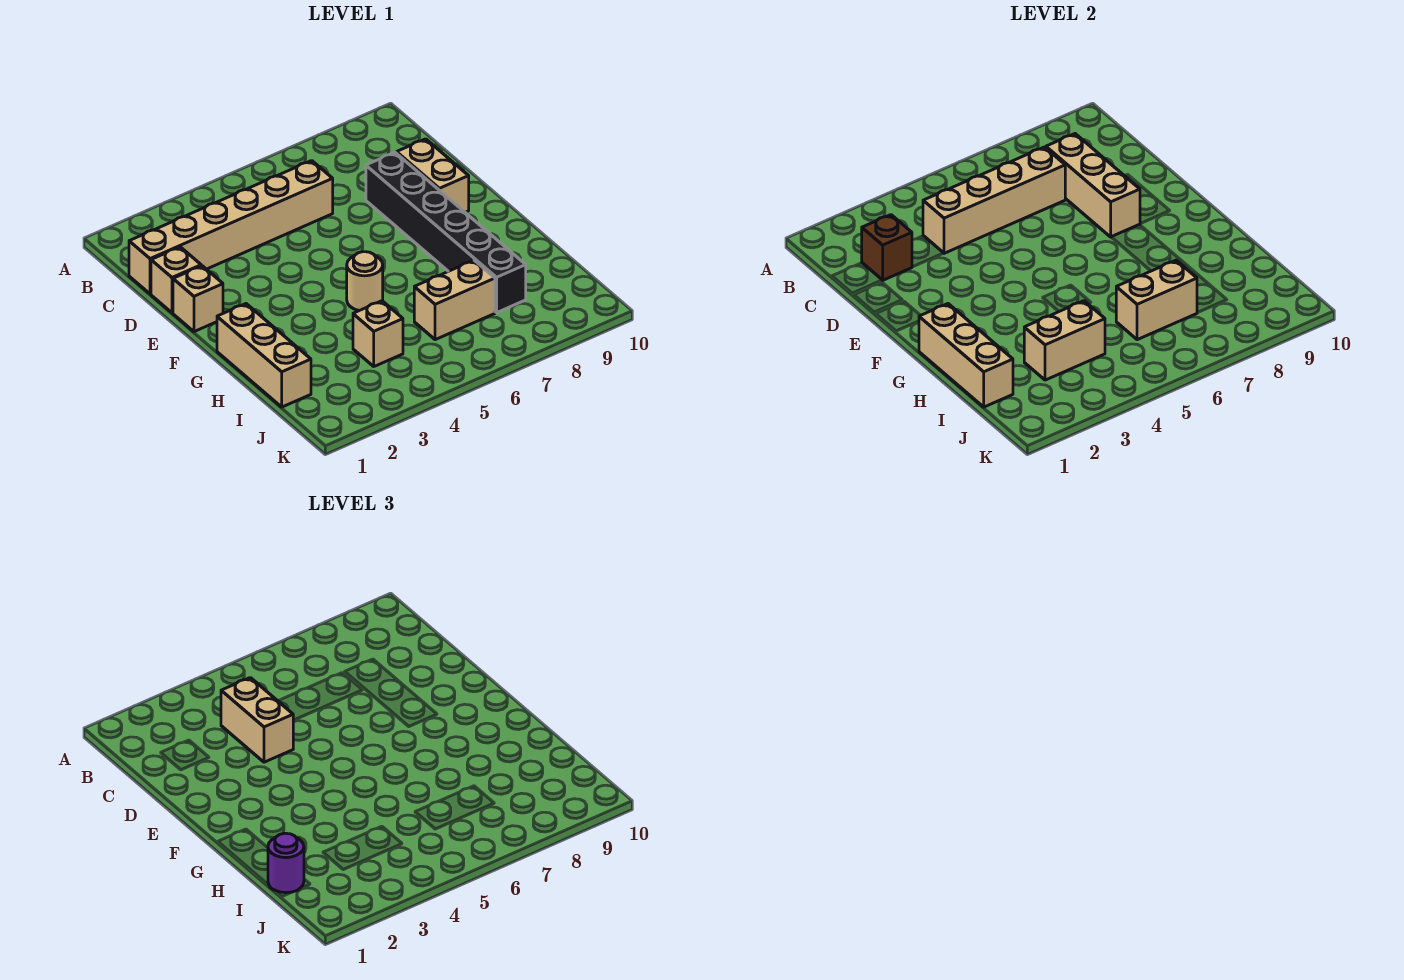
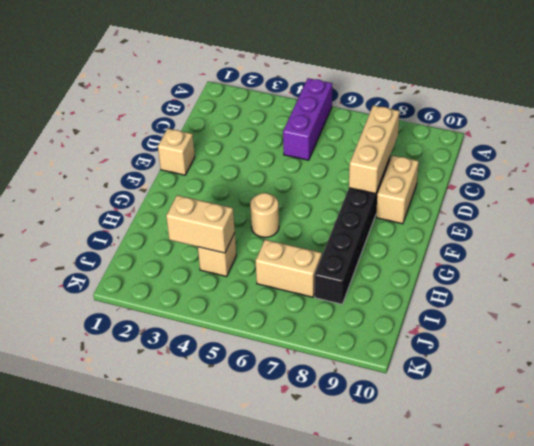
purple brick A5:C5 level 1 -> tan brick C1:C6 level 1
none -> tan brick D1 level 1
none -> tan brick G1:I1 level 1
none -> brown brick C2 level 2

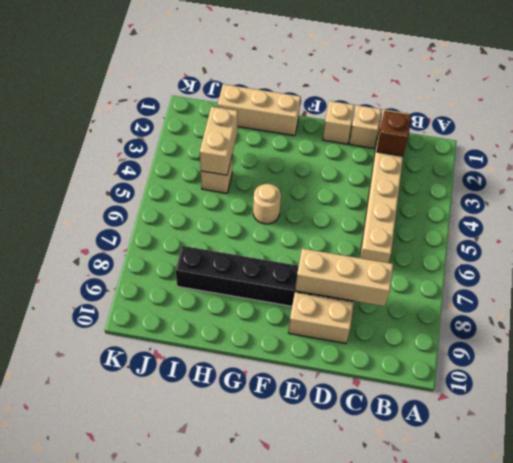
none -> tan brick I6:I7 level 1
none -> tan brick C4:C7 level 2
none -> tan brick G1:I1 level 2

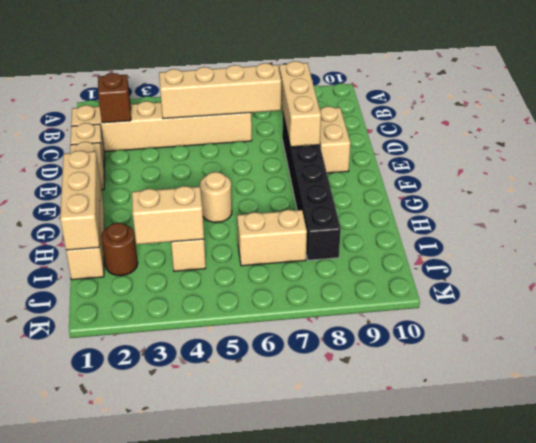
brown round brick I2 level 1 -> none
none -> tan brick I6:I7 level 2
none -> tan brick C4:D4 level 3
none -> purple round brick I1 level 3

